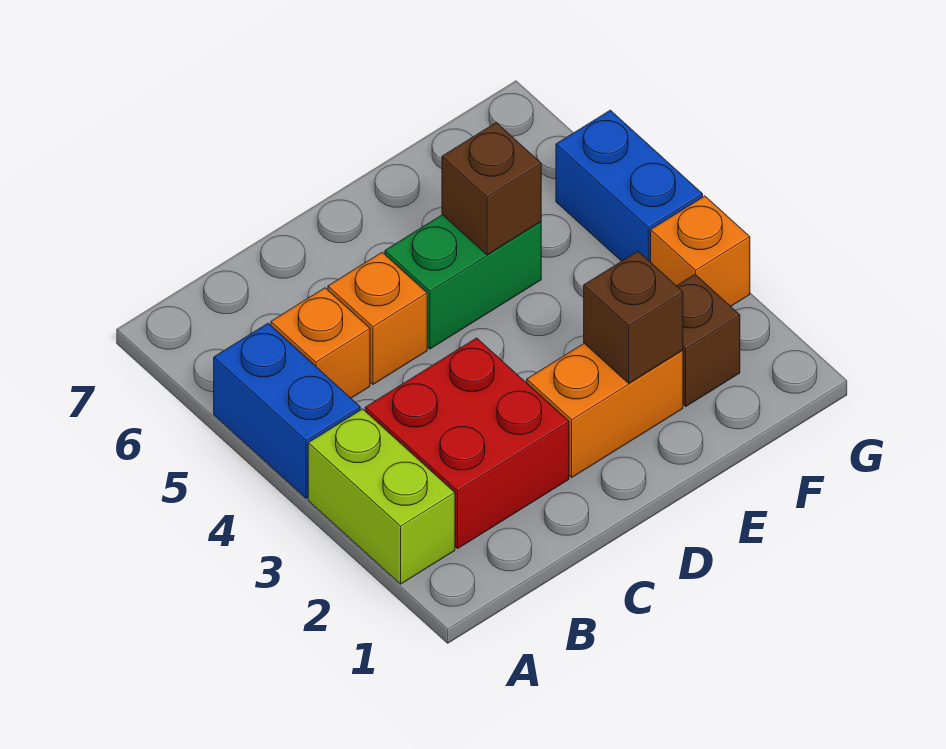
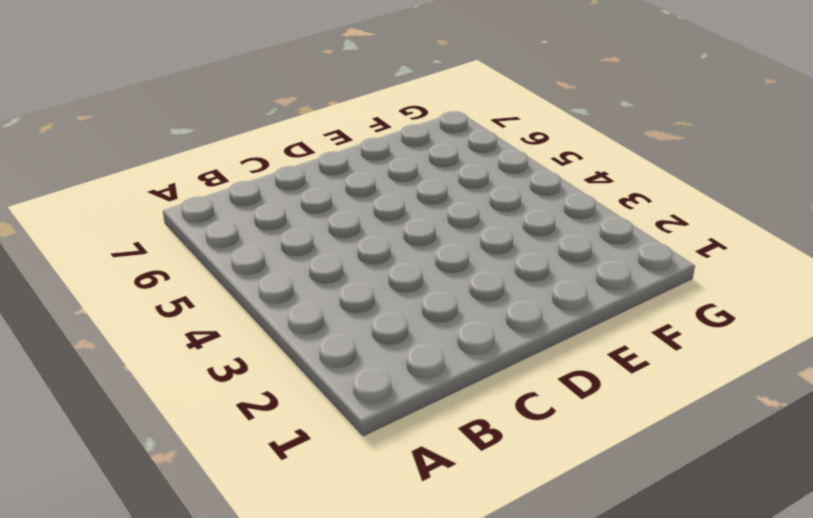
none -> lime brick A2:A3 level 1
none -> blue brick A4:A5 level 1
none -> red brick B2:C3 level 1

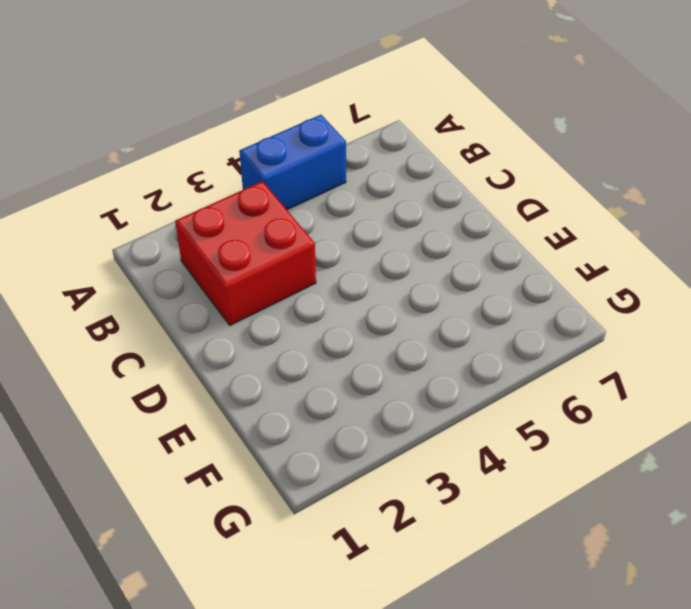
none -> lime brick A2:A3 level 1
none -> orange brick B5 level 1
none -> orange brick C5 level 1

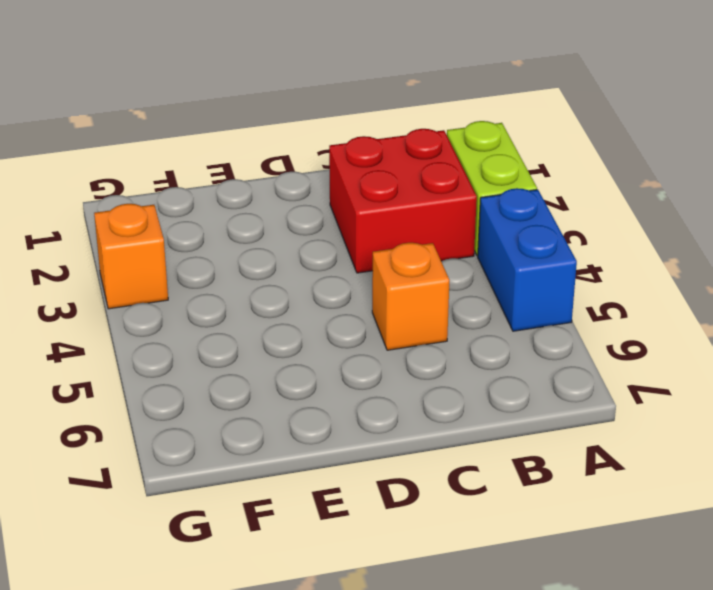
none -> orange brick B5 level 1
none -> orange brick D2:E2 level 1
none -> green brick D5:E5 level 1

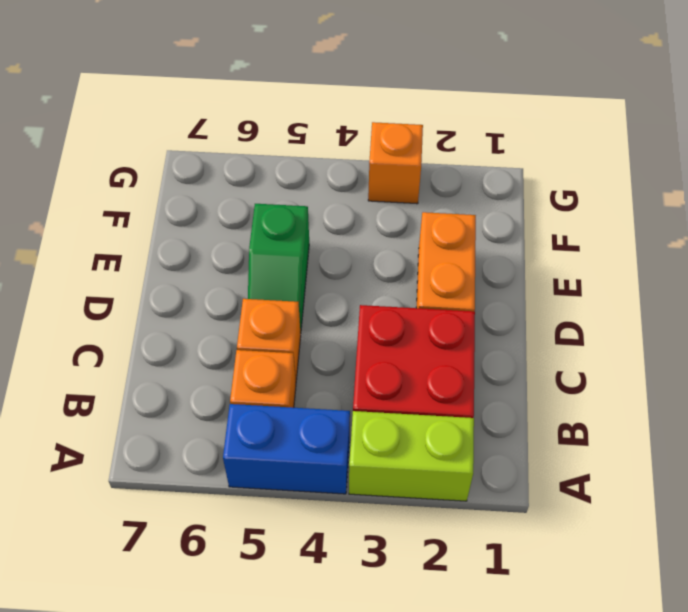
green slope D5:E5 level 1 top E -> green brick D5:E5 level 1
none -> brown brick F2 level 1
none -> blue brick G4:G5 level 1
none -> brown brick E2 level 2

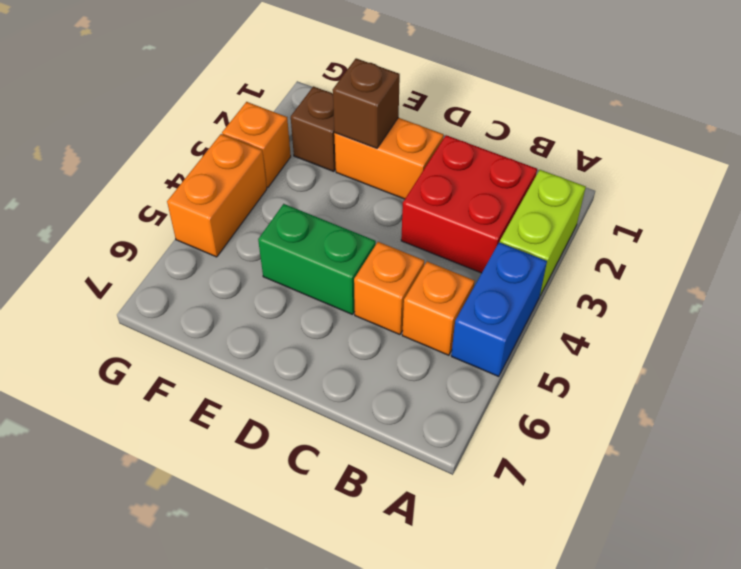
orange brick G4:G5 level 1 -> blue brick G4:G5 level 1
none -> brown brick E5 level 2

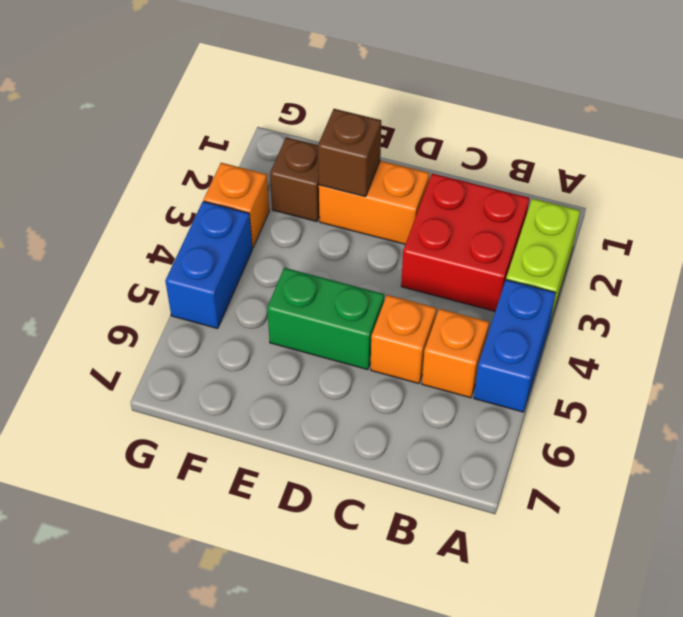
none -> brown brick E5 level 2

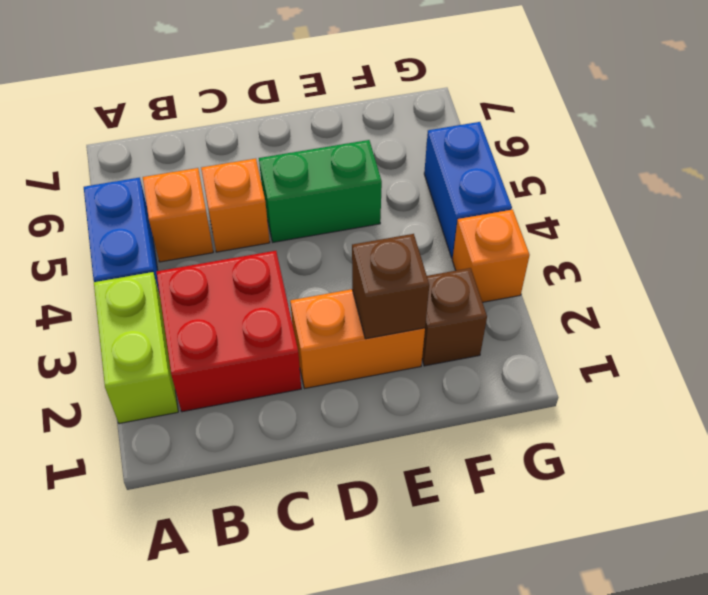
none -> brown brick E5 level 2

